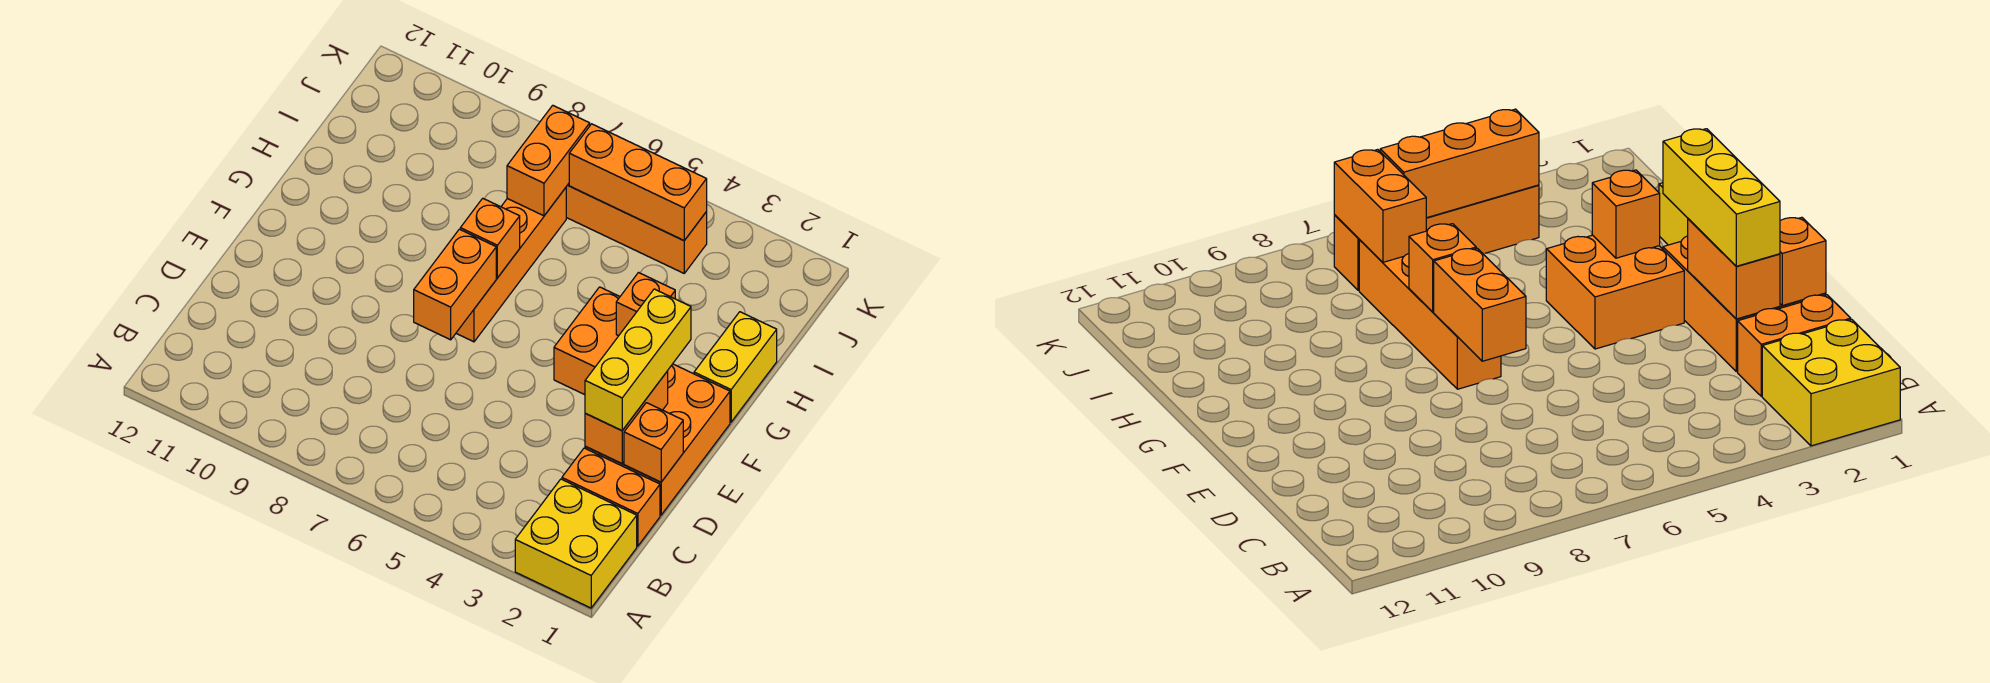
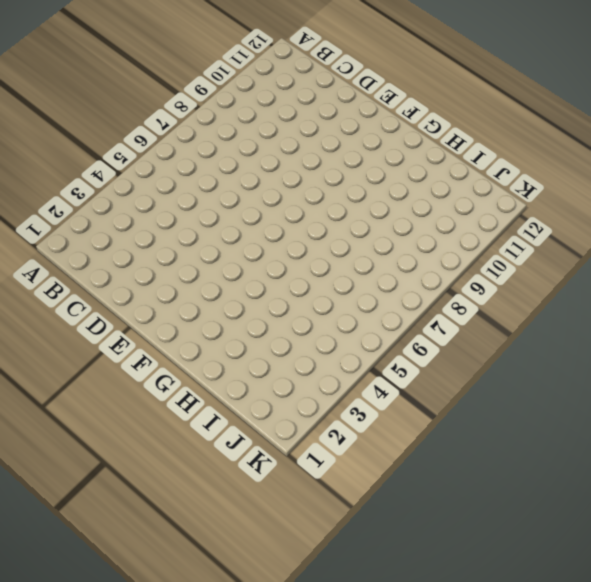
none -> yellow brick A1:B2 level 1
none -> orange brick C1:C2 level 1
none -> orange brick D1:F2 level 1

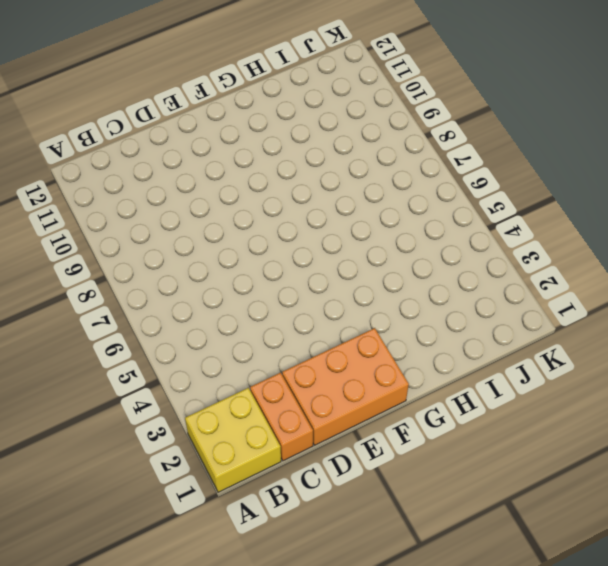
none -> orange brick F3:G4 level 1
none -> orange brick F7:I7 level 1
none -> yellow brick G1:H1 level 1

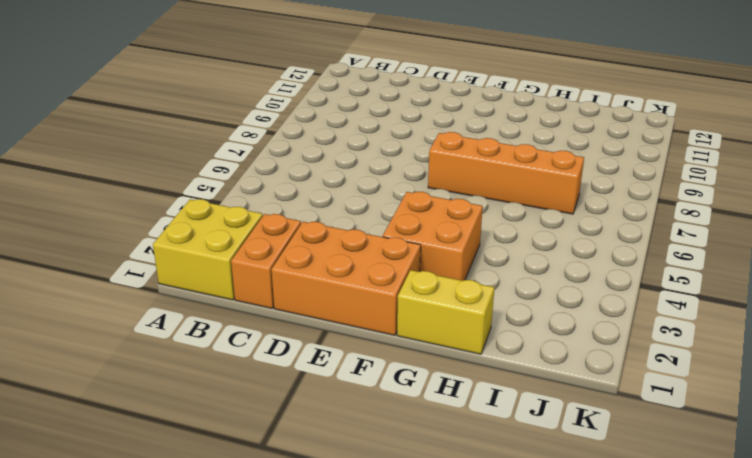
none -> orange brick J4:J7 level 1
none -> orange brick D1 level 2
none -> orange brick D2:E2 level 2

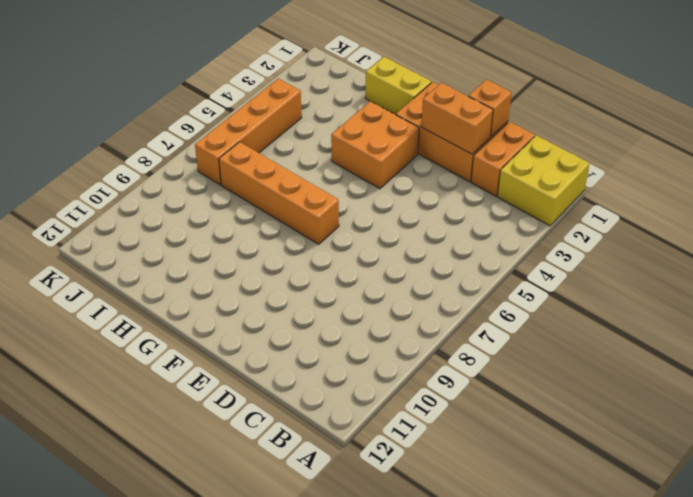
none -> orange brick E7:F7 level 2
none -> orange brick G3 level 2
none -> orange brick G7 level 2

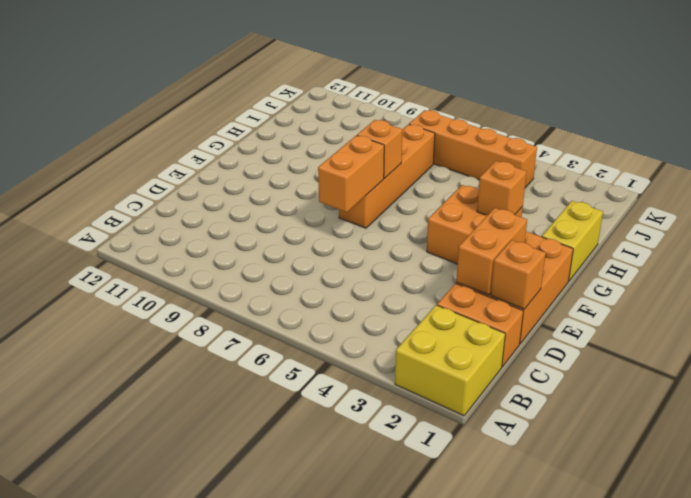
none -> orange brick I7:J7 level 2
none -> orange brick J4:J6 level 2
none -> yellow brick D2:F2 level 3

